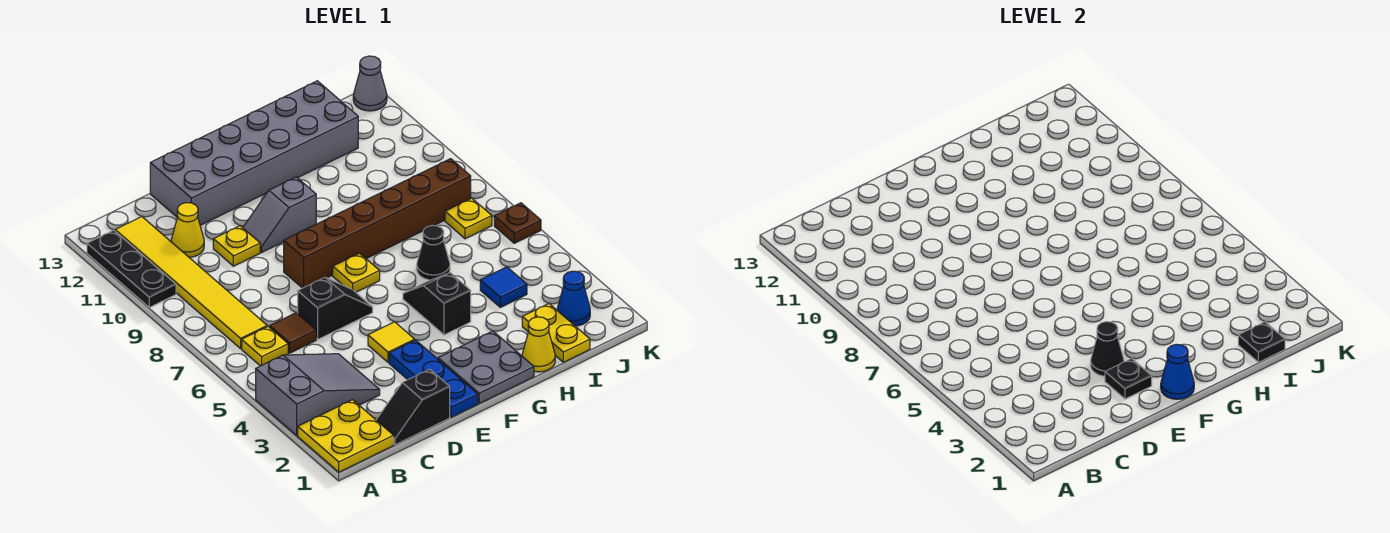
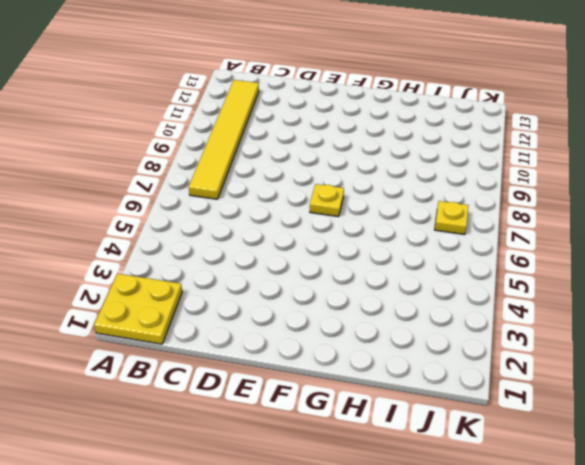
none -> grey slope A3:C4 level 1 top A
none -> black plate A10:A12 level 1
none -> yellow plate B6 level 1
none -> black slope C1:D1 level 1 top D

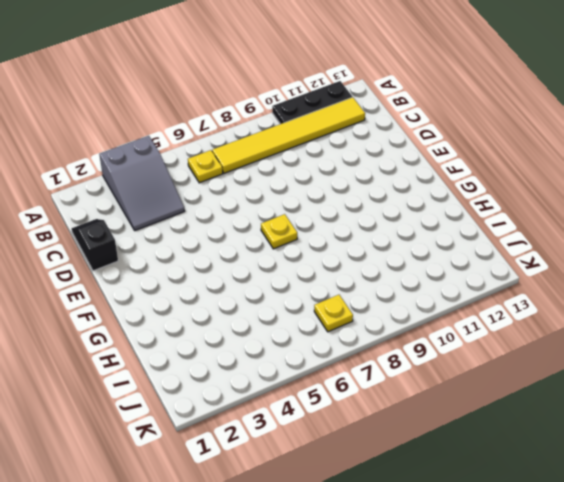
none -> yellow plate A1:B2 level 1
none -> brown tile C6 level 1
none -> yellow cone C11 level 1
none -> black slope D6:E6 level 1 top D

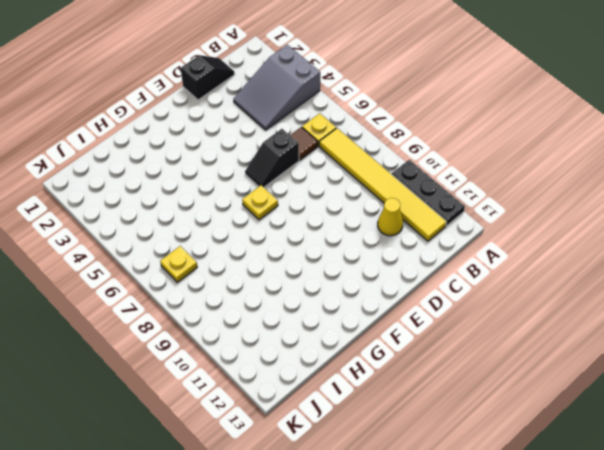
none -> yellow plate A1:B2 level 1
none -> yellow plate D10 level 1
none -> grey brick D12:I13 level 1
none -> blue plate E1:E3 level 1

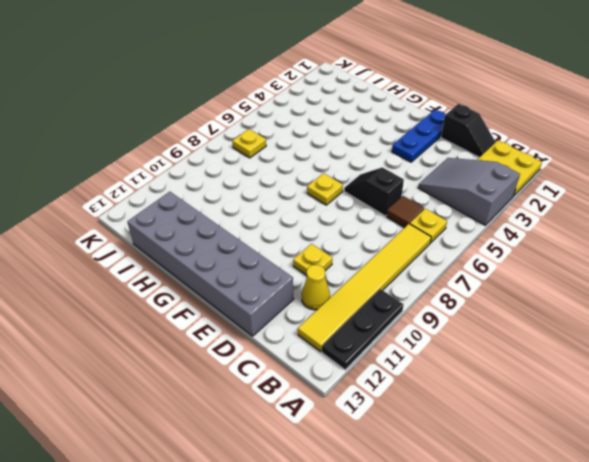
none -> yellow tile E4 level 1
none -> brown brick E8:J8 level 1
none -> grey slope E10:F10 level 1 top F
none -> grey plate F1:G2 level 1

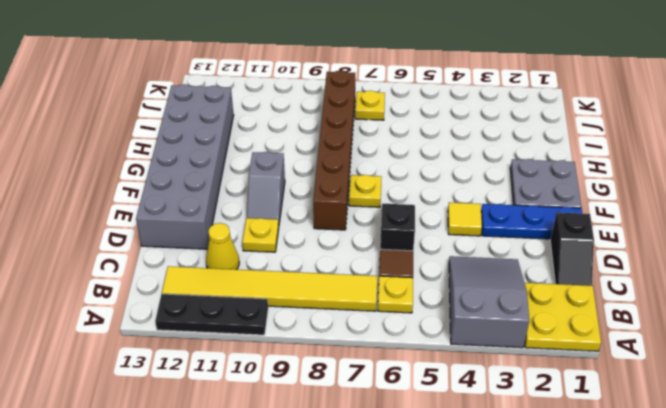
none -> black slope G4:G5 level 1 top 4
none -> yellow cone H1 level 1
none -> black cone H6 level 1
none -> yellow plate I1:I2 level 1

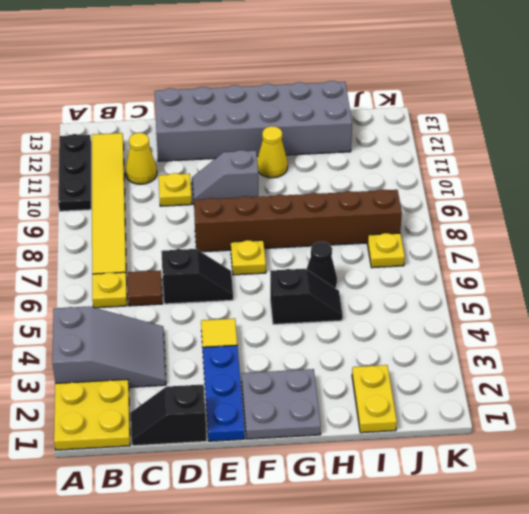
black slope G5:H5 level 1 top G -> black slope G4:G5 level 1 top 4
yellow cone G11 level 1 -> yellow cone H1 level 1
none -> blue tile I4 level 1
none -> blue cone J2 level 1
none -> brown plate K6 level 1
none -> grey cone K13 level 1

